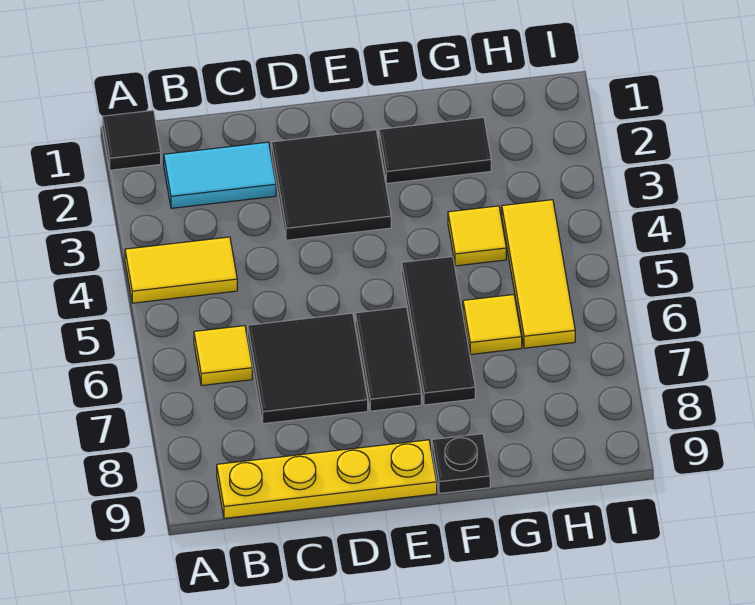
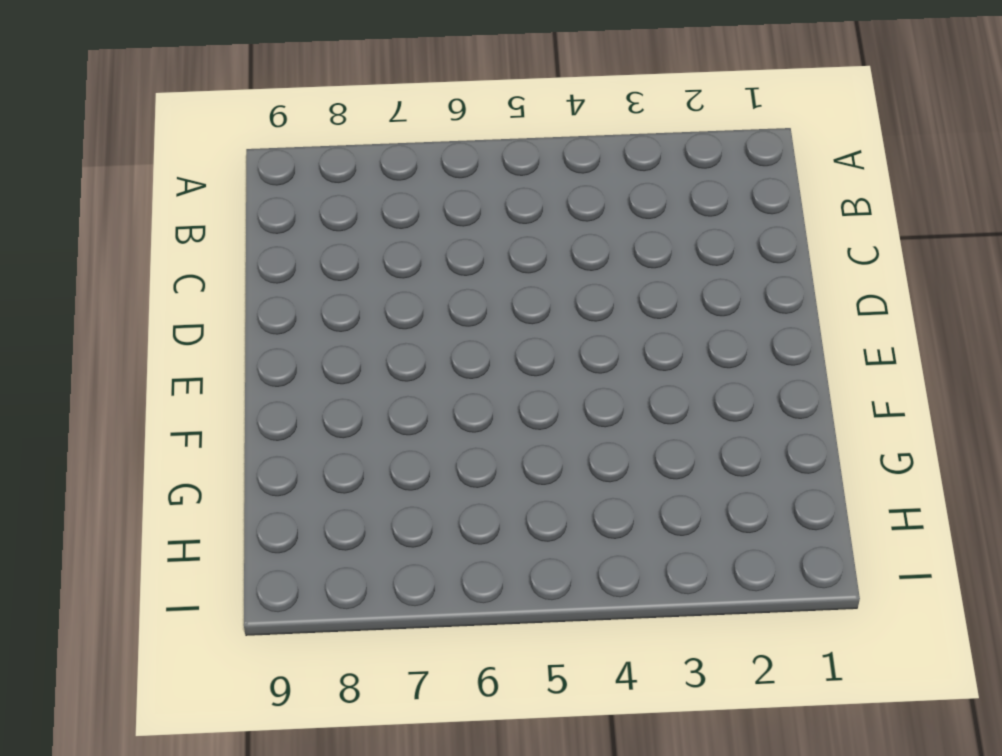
none -> black tile A1 level 1
none -> yellow tile A4:B4 level 1
none -> cyan tile B2:C2 level 1

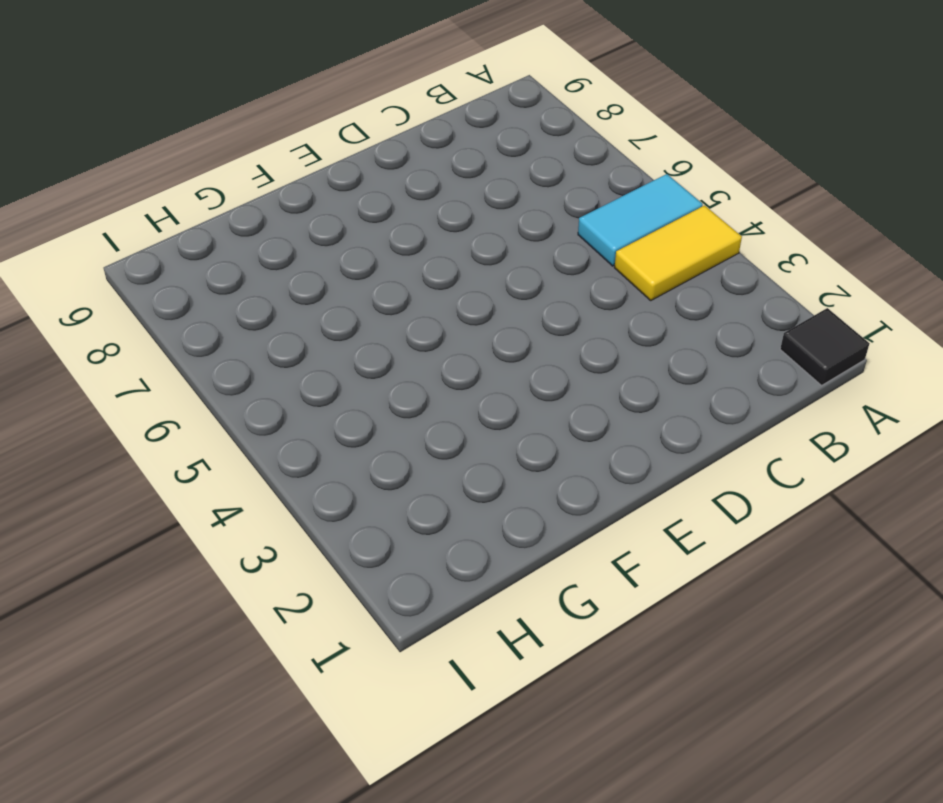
cyan tile A5:B5 level 1 -> cyan tile B2:C2 level 1
none -> yellow tile B6 level 1
none -> yellow plate B9:E9 level 1
none -> black tile C6:D7 level 1

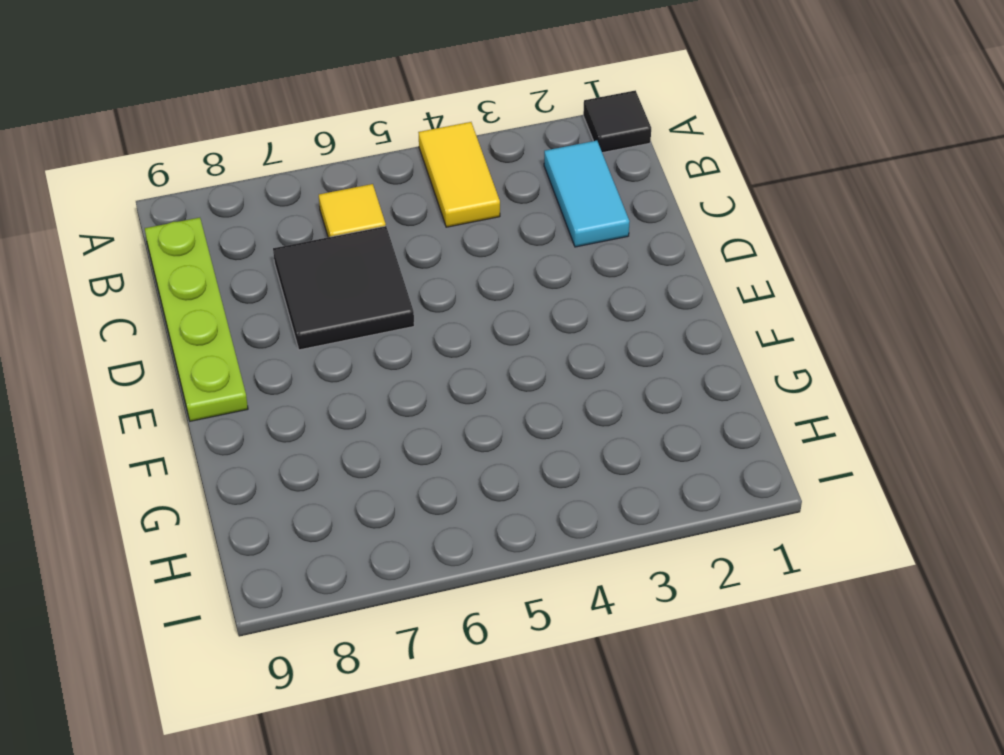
lime plate B9:E9 level 1 -> yellow plate B9:E9 level 1
none -> black tile D2:E3 level 1
none -> black tile E6:E7 level 1
none -> black tile F2:G2 level 1

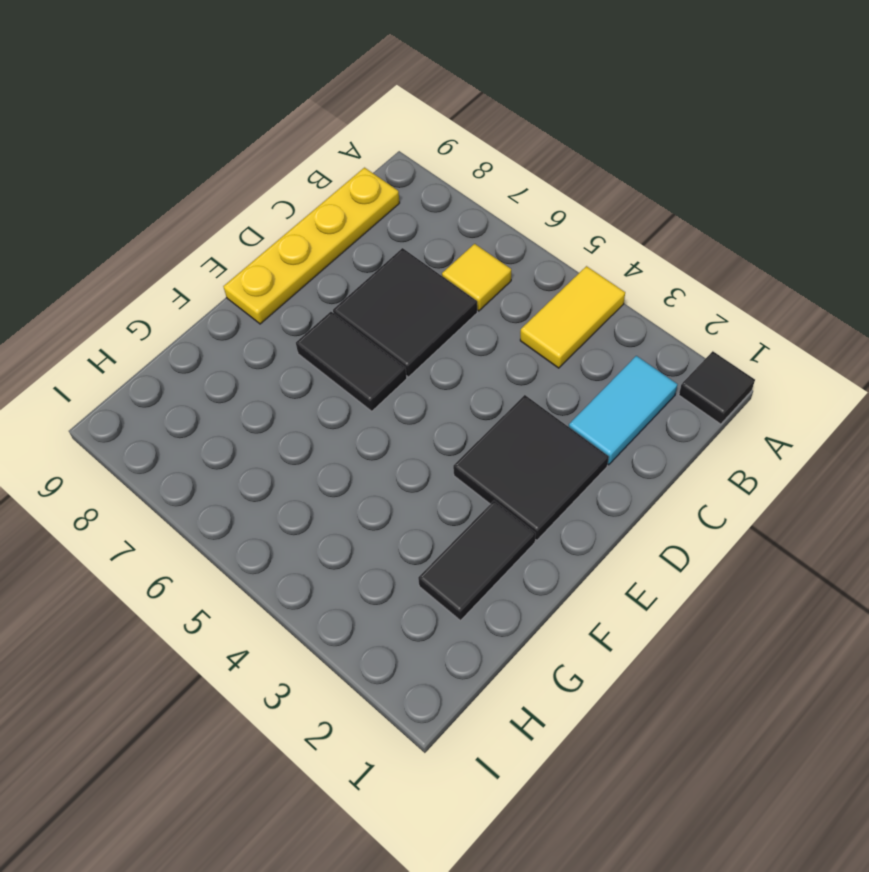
none -> black tile F5:F7 level 1
none -> black plate F9 level 1
none -> yellow tile G4 level 1

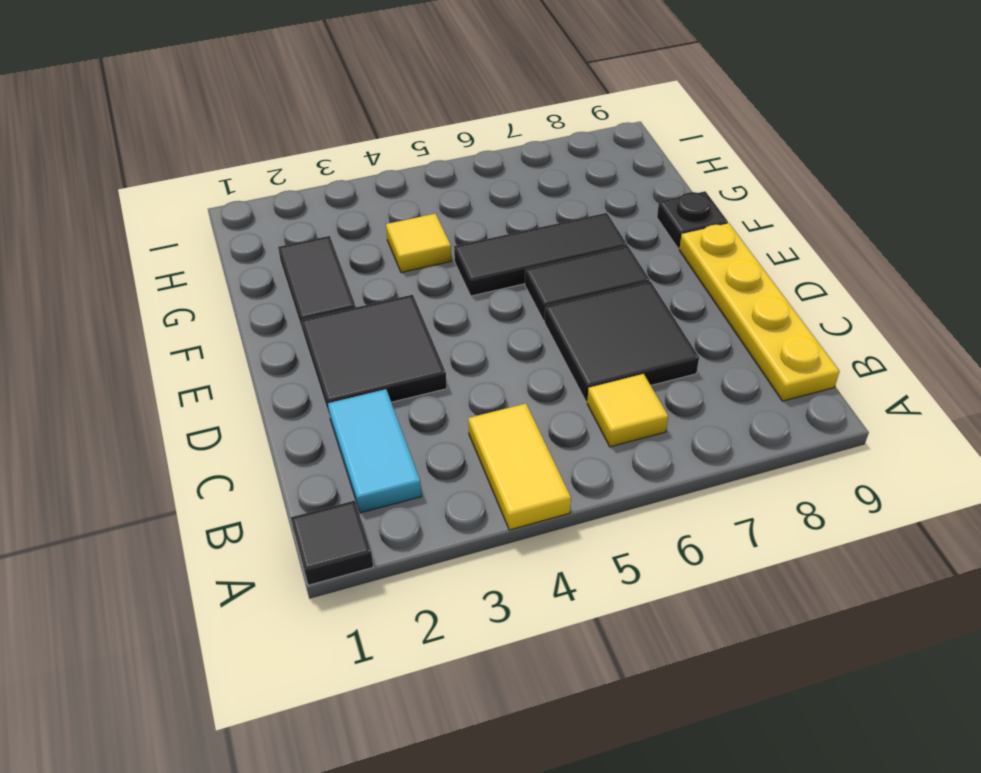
none -> yellow tile G6 level 1
none -> yellow tile H4:H6 level 1

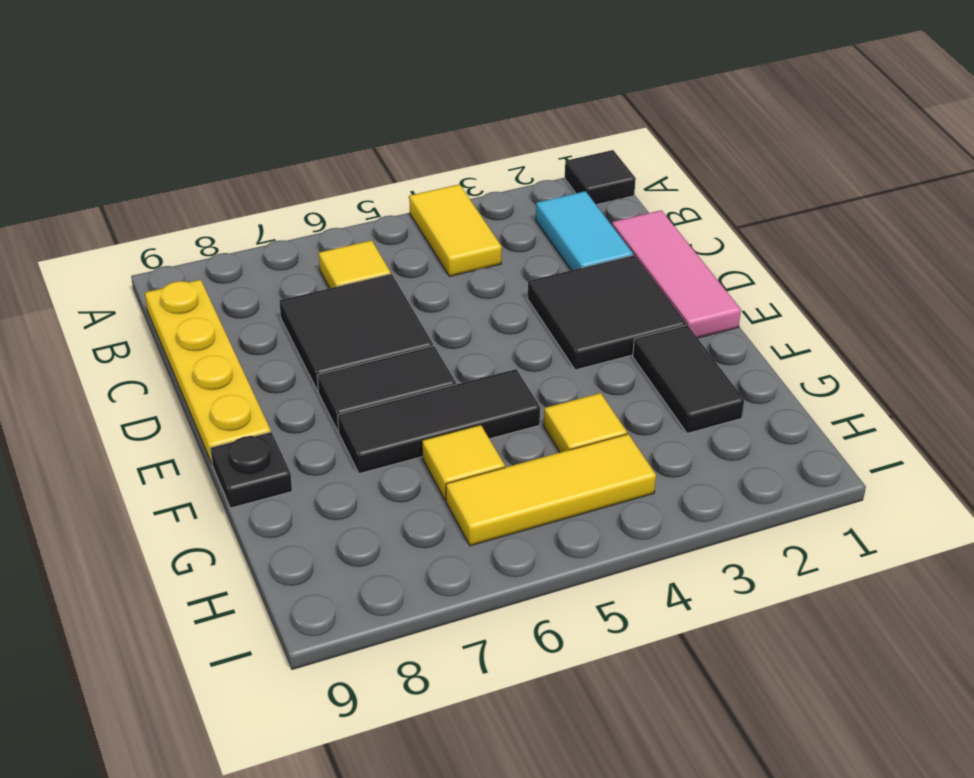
pink tile C1:E1 level 1 -> none

